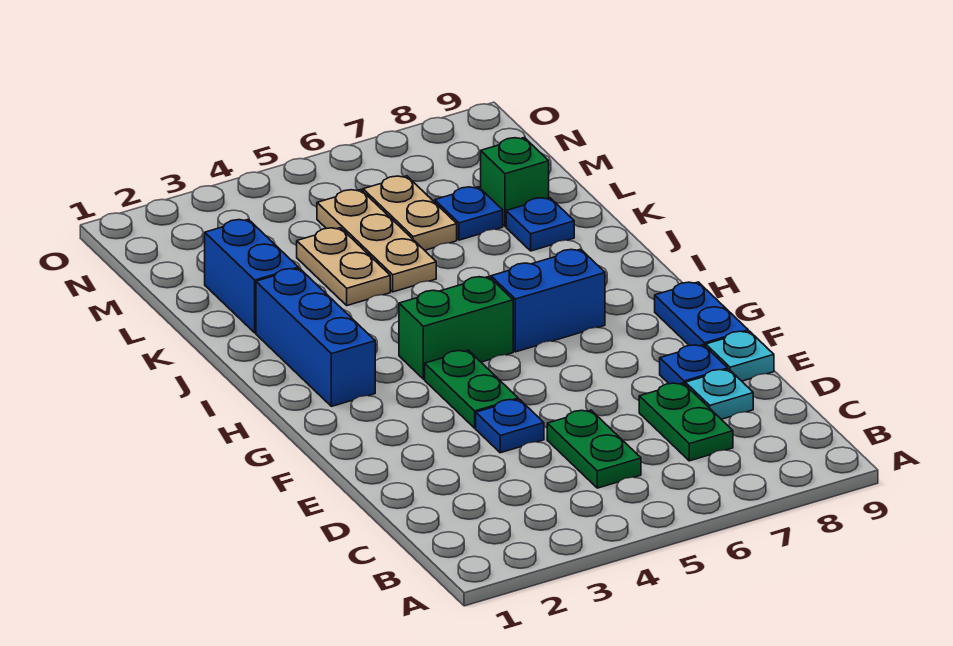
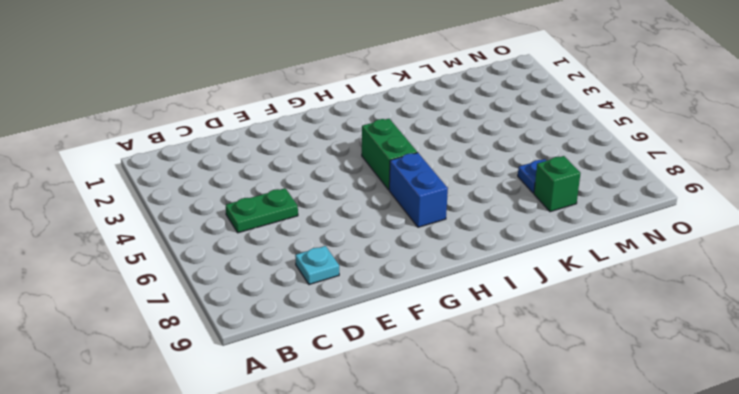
none -> green plate C7:D7 level 1
none -> blue plate E4 level 1
none -> blue plate E8 level 1

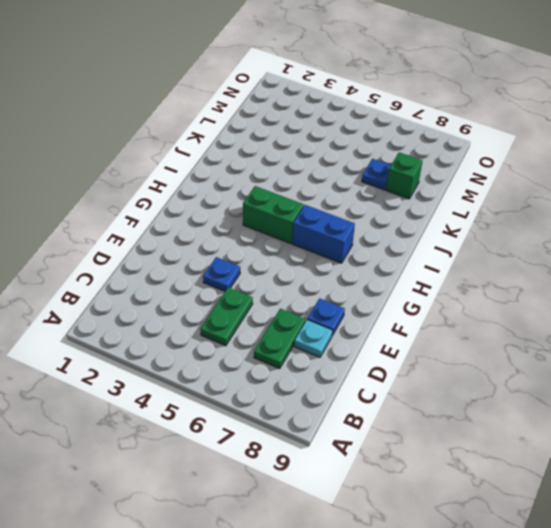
none -> cyan plate E9 level 1
none -> green plate F4:G4 level 1
none -> blue plate F9:G9 level 1

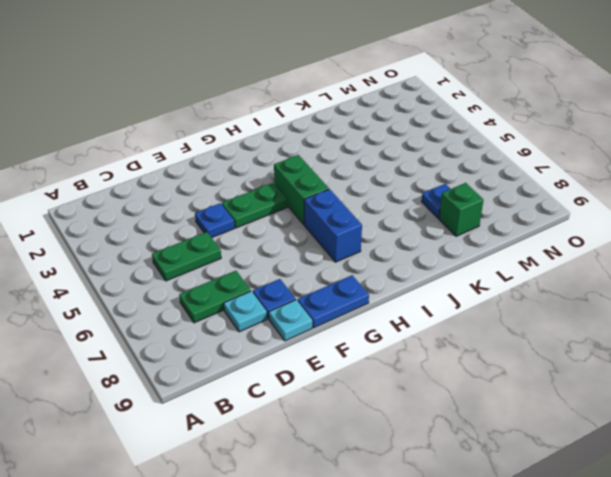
none -> blue brick H2:J2 level 1
none -> blue brick K2:L2 level 1
none -> tan plate K4:L4 level 1

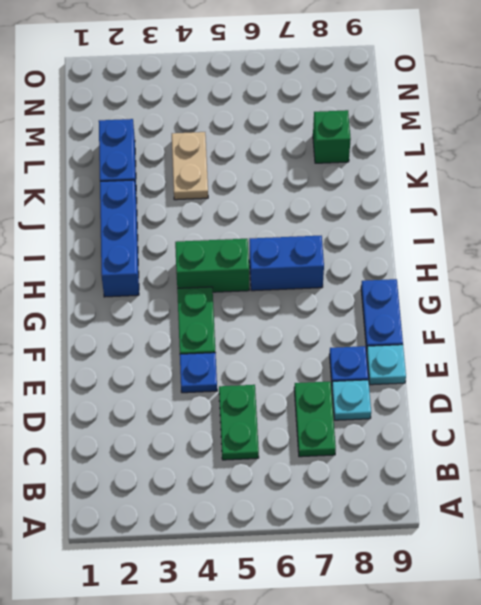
none -> tan plate K5:M5 level 1
none -> blue plate K8 level 1
none -> tan plate L6:M6 level 1

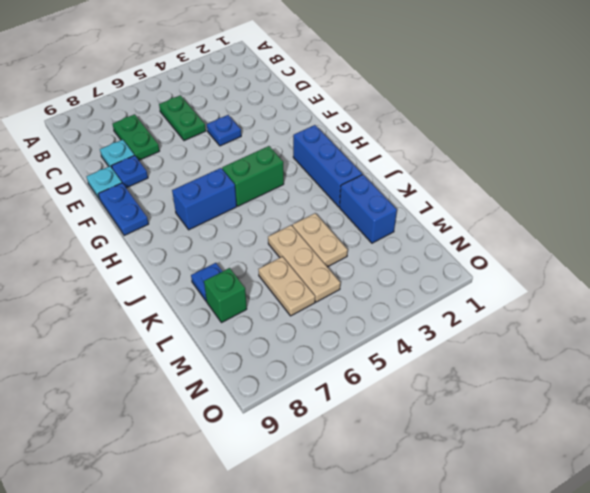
none -> green plate F4:G4 level 1
none -> blue plate L7 level 1

